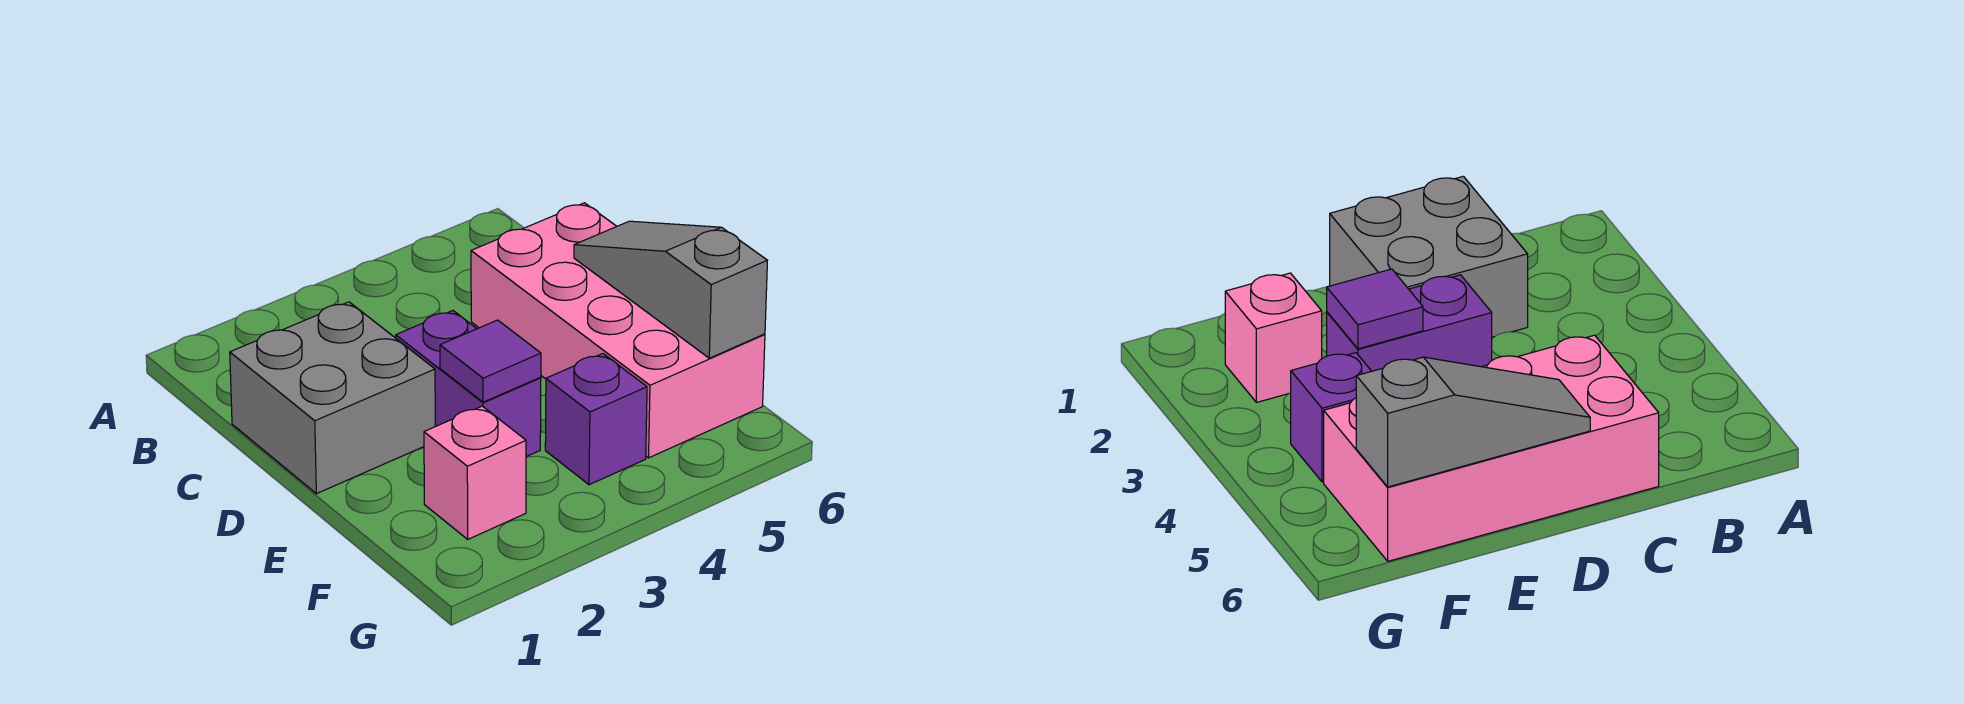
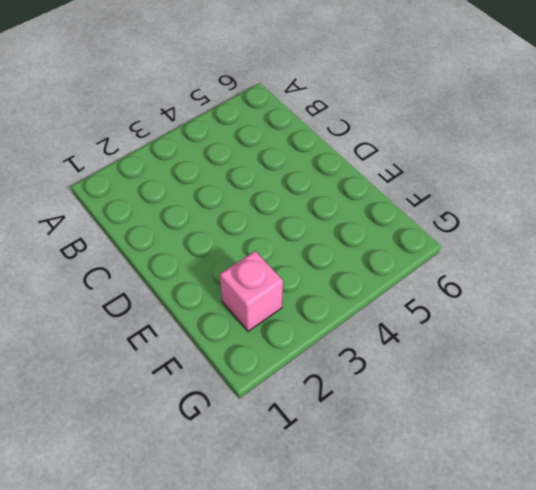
none -> grey brick C1:D2 level 1
none -> pink brick C5:F6 level 1

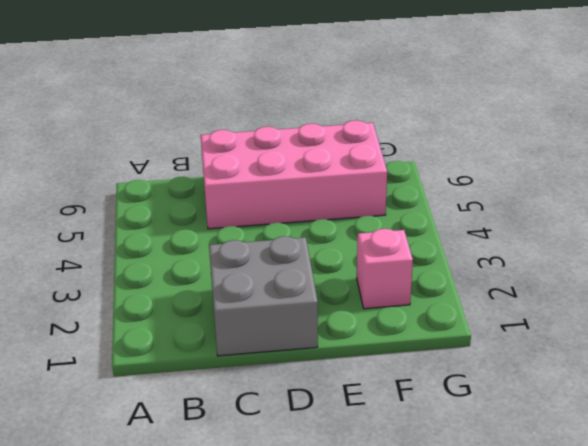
none -> purple brick D3:E3 level 1
none -> purple brick F4 level 1

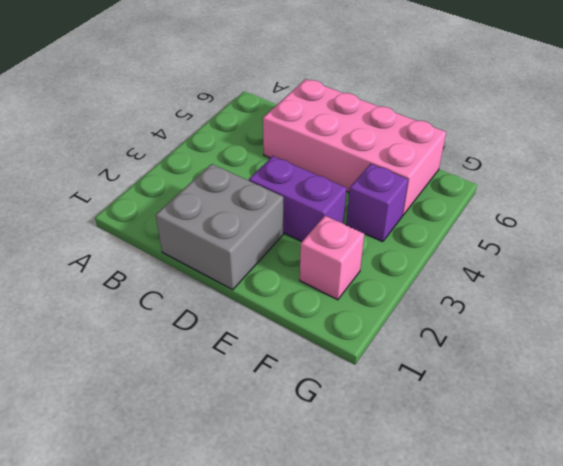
none -> grey slope D6:F6 level 2 top F
none -> purple tile E3 level 2

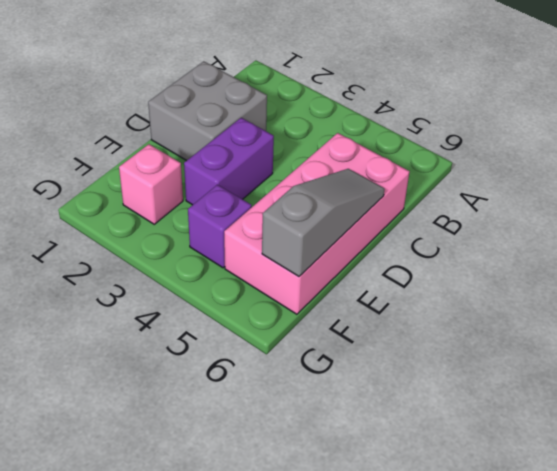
none -> purple tile E3 level 2

